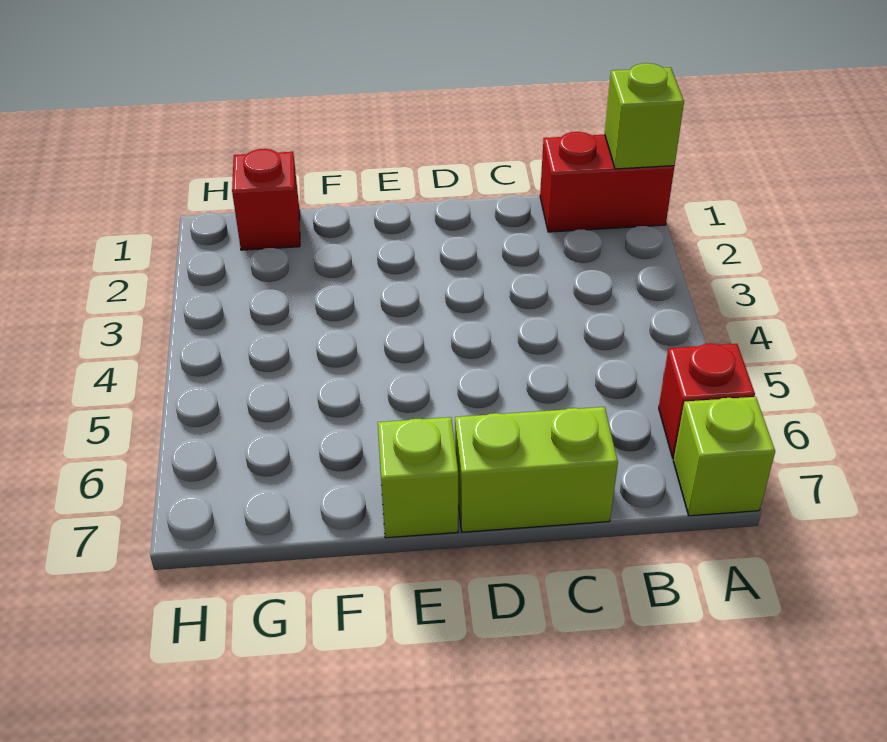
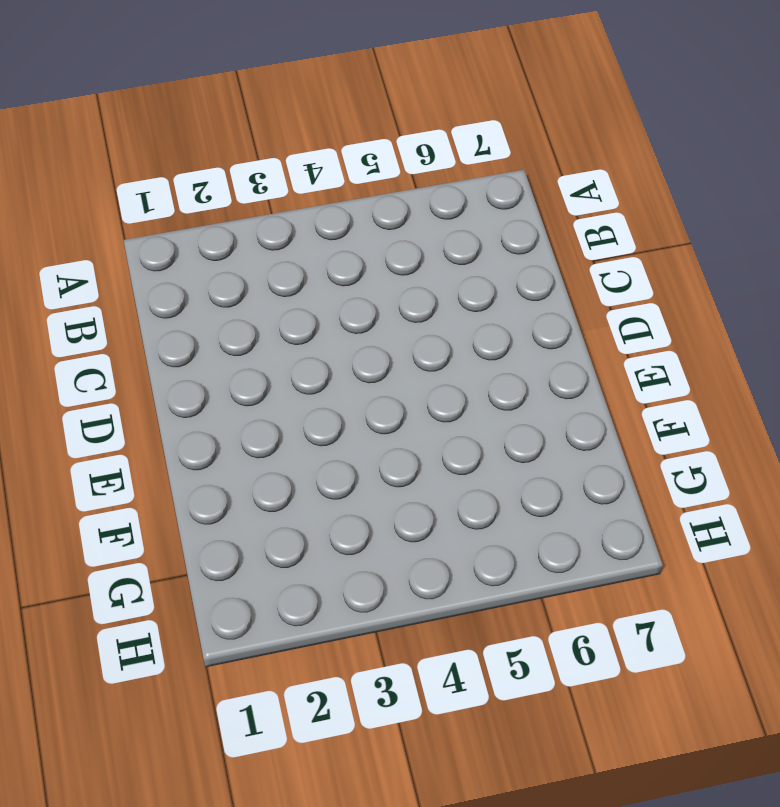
none -> red brick A1:B1 level 1
none -> red brick A6 level 1

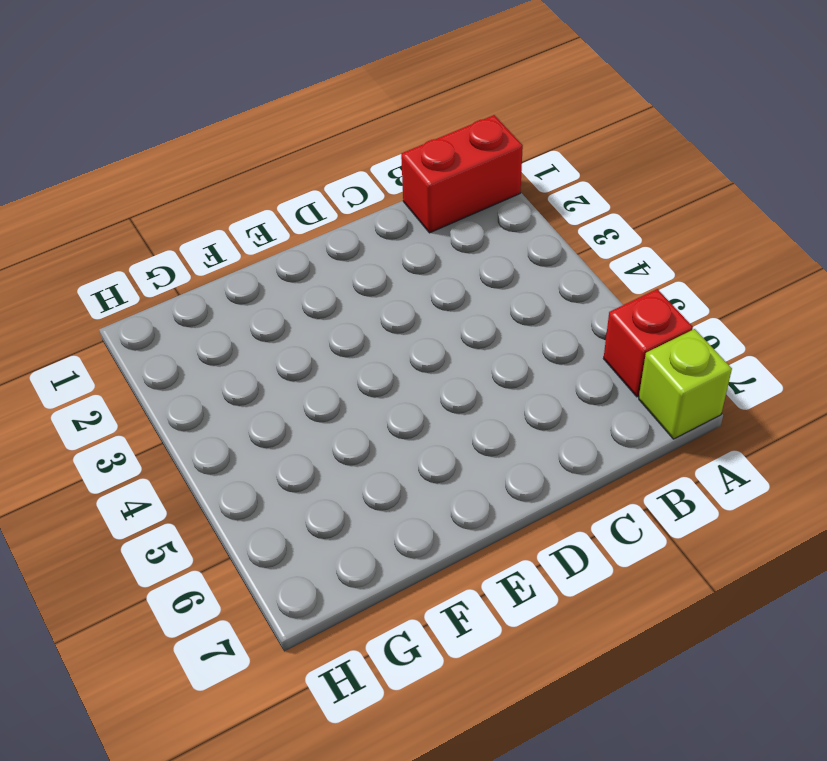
none -> lime brick C7:D7 level 1
none -> lime brick E7 level 1

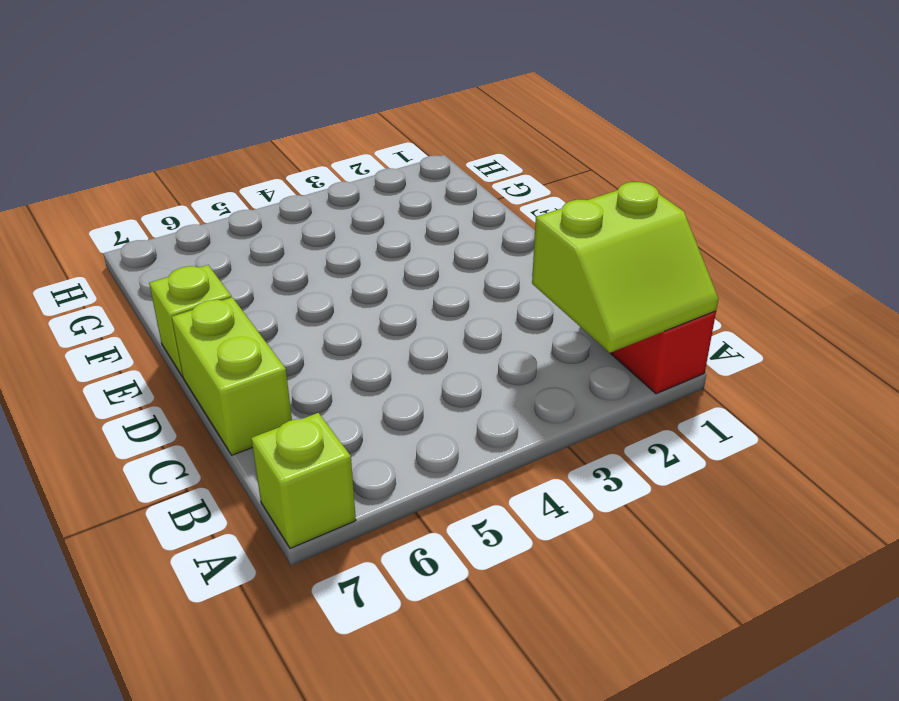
lime slope A1:B2 level 2 top B -> lime brick A1 level 2
none -> red brick A6 level 1
none -> red brick G1 level 1

